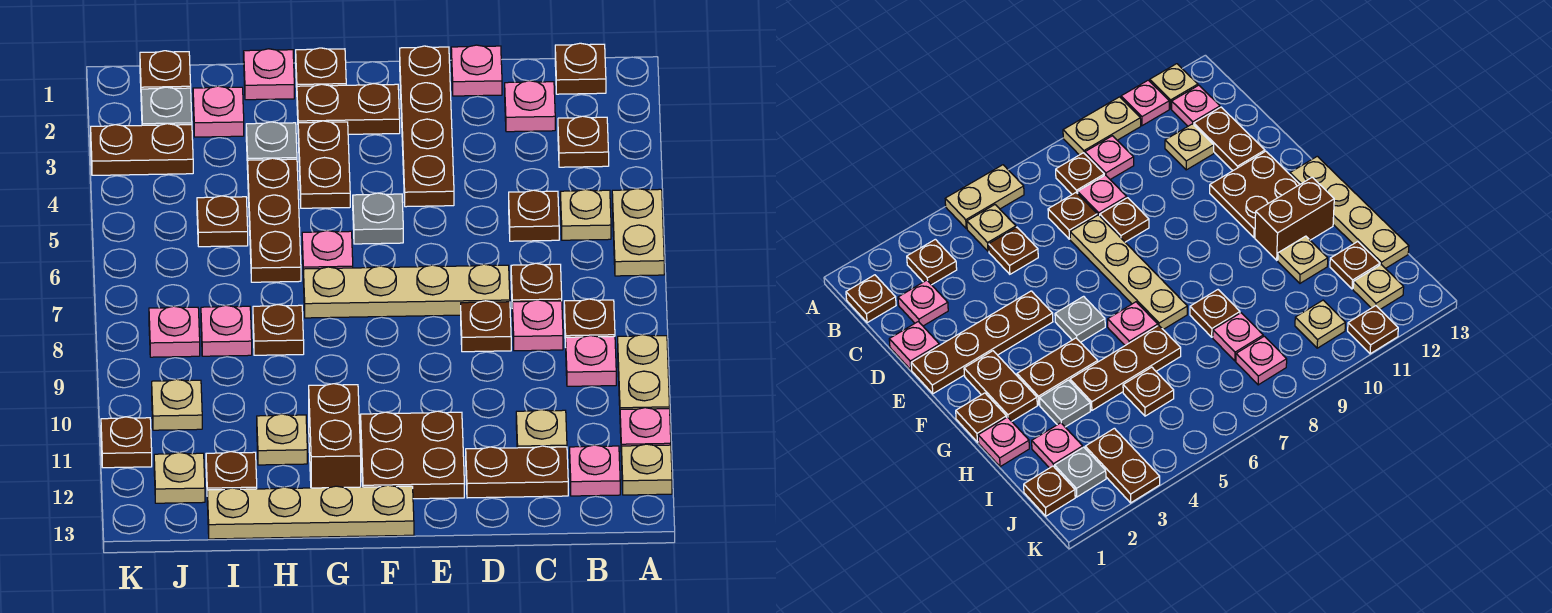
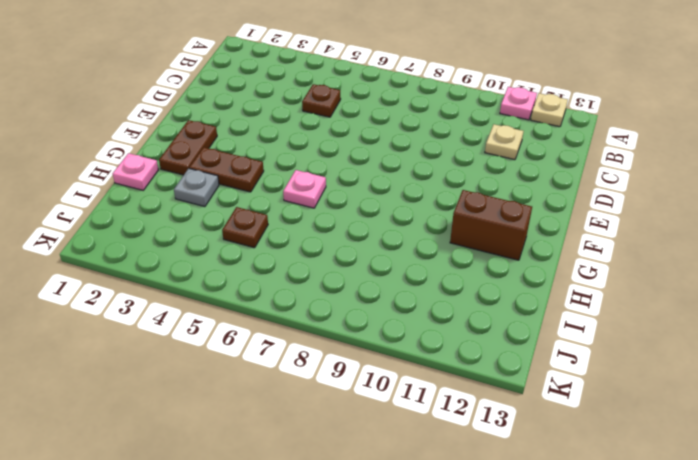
none -> tan plate A5:A6 level 1
none -> tan plate A9:A10 level 1
none -> brown plate B1 level 1
none -> brown plate B3 level 1

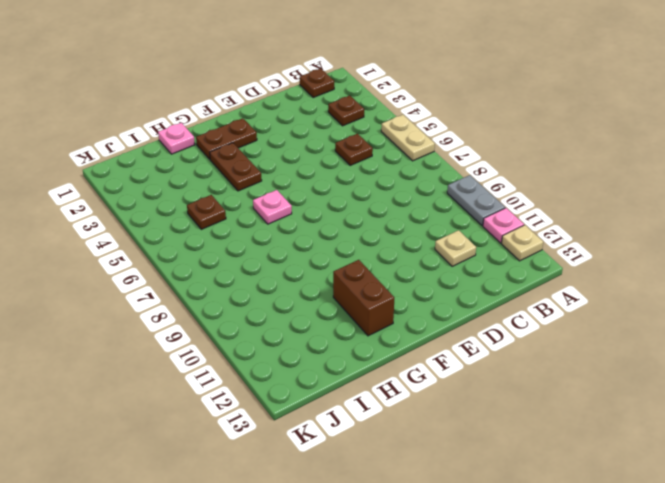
grey plate A9:A10 level 1 -> tan plate A9:A10 level 1
none -> tan plate B5 level 1
none -> brown plate B8 level 1
none -> pink plate B9 level 1
none -> pink plate B12 level 1

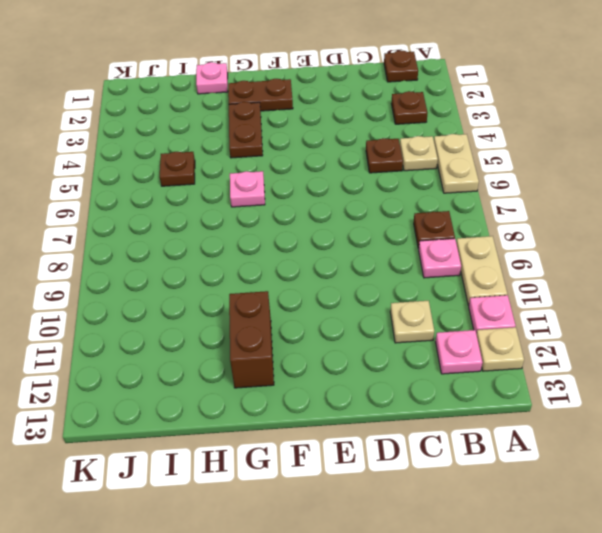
none -> pink plate C2 level 1
none -> brown plate C7 level 1
none -> pink plate C8 level 1
none -> brown plate C12:D12 level 1

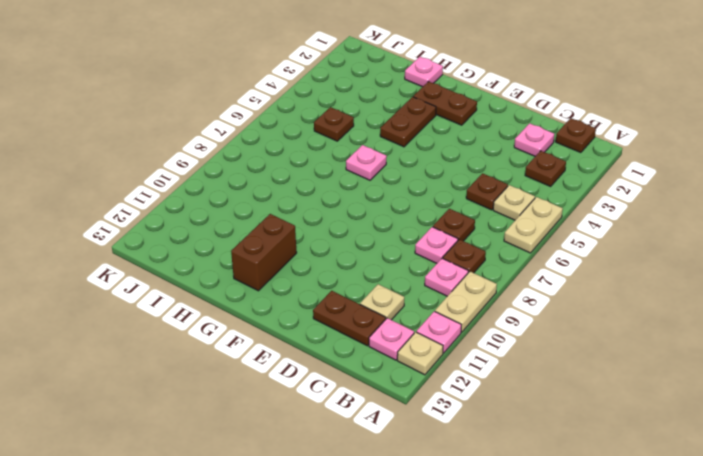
none -> pink plate D1 level 1
none -> tan plate D7:G7 level 1
none -> brown plate D8 level 1
none -> brown plate E1:E4 level 1

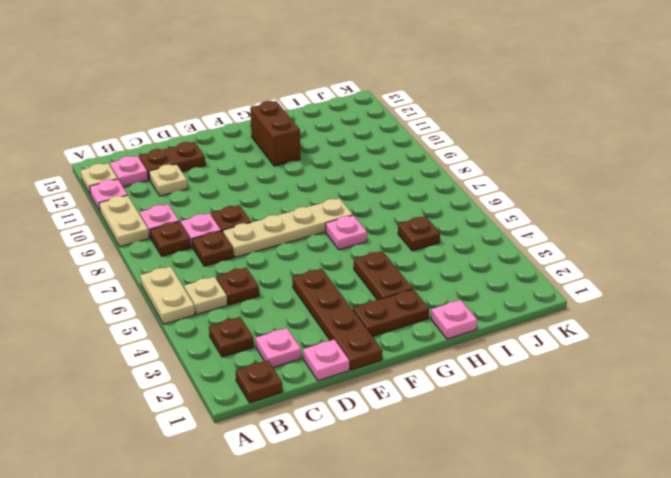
none -> brown plate E11:F12 level 1
none -> grey plate F5 level 1
none -> tan plate F13:I13 level 1
none -> brown plate G1 level 1

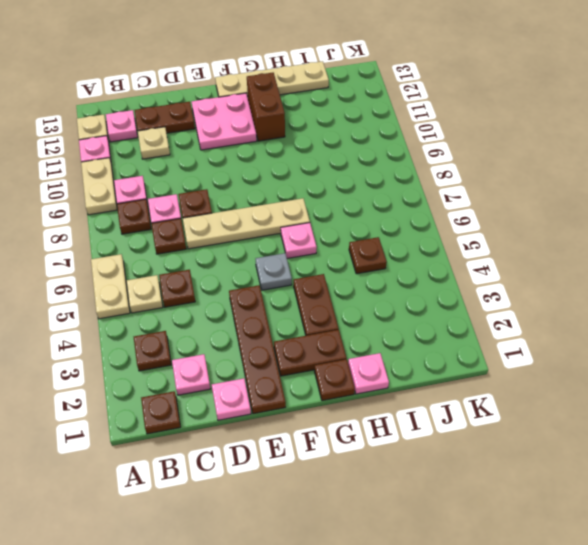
pink plate E11:F12 level 1 -> brown plate E11:F12 level 1
none -> grey plate H3 level 1
none -> brown plate H4:H6 level 1
none -> brown plate H8 level 1
none -> tan plate H11 level 1

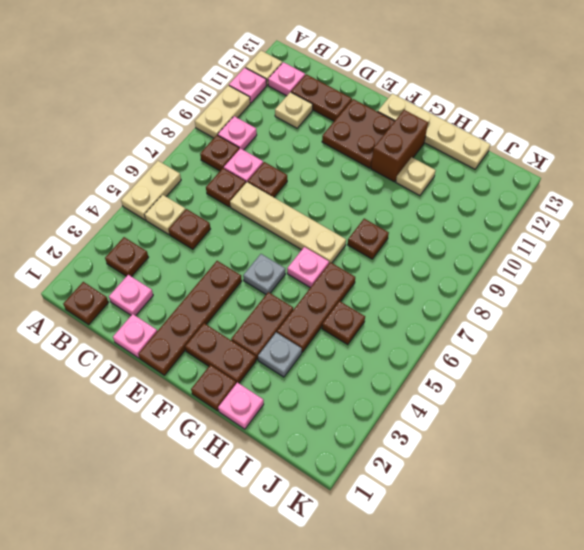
none -> pink plate I2 level 1
none -> pink plate I8 level 1
none -> brown plate I12 level 1
none -> brown plate J1 level 1

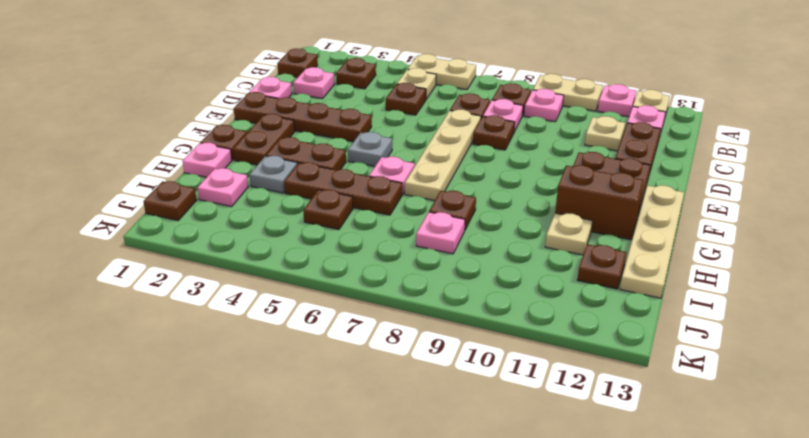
none -> grey plate J2 level 1
none -> brown plate J3:K3 level 1
none -> pink plate J8 level 1
none -> tan plate J10 level 1

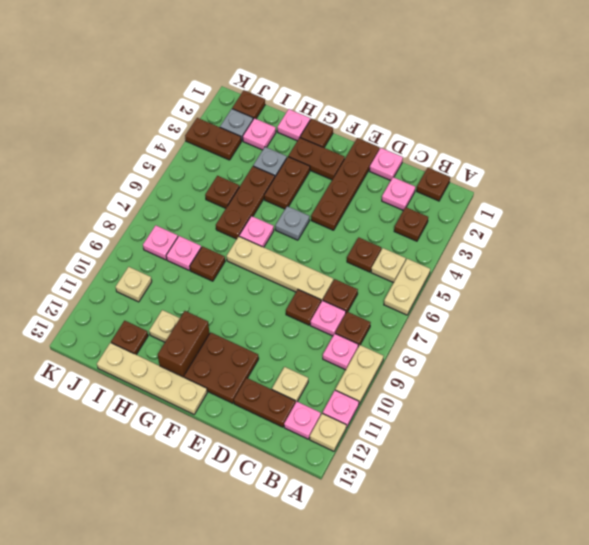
none -> tan plate J12 level 1
none -> brown plate K11 level 1

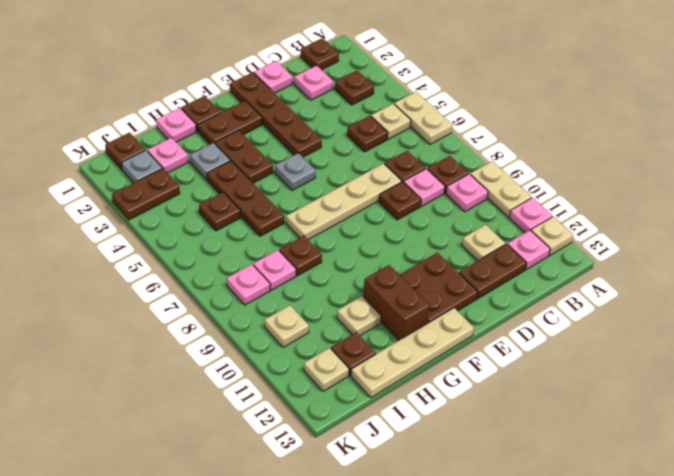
none -> pink plate G6 level 1
none -> brown plate K11 level 1

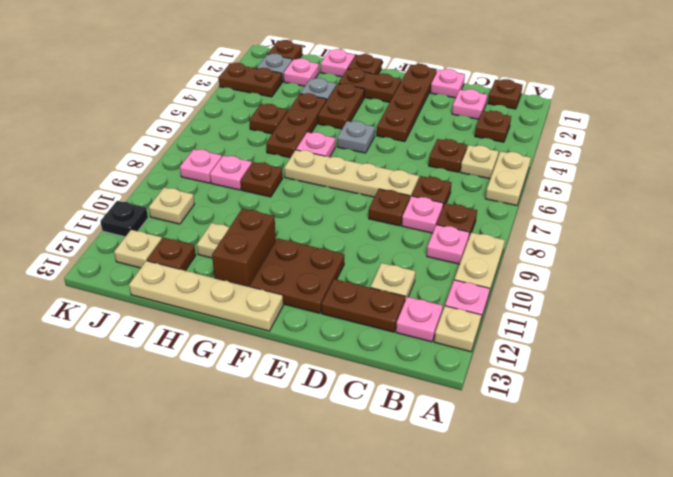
black plate K11 level 1 -> brown plate K11 level 1

